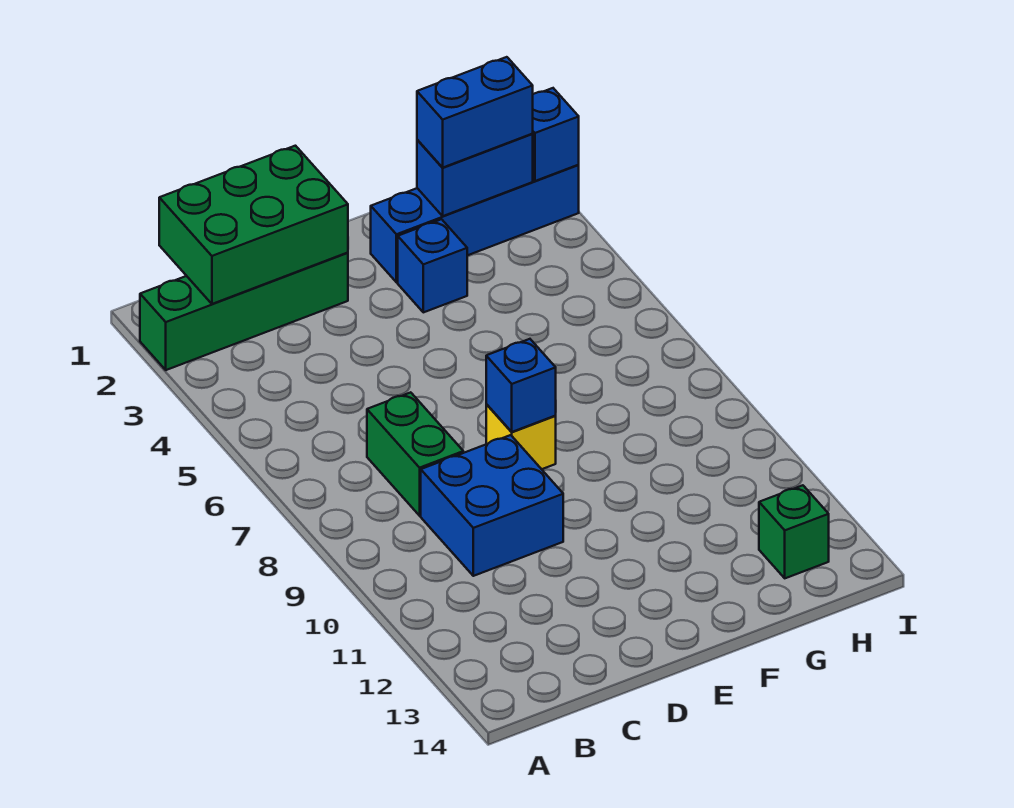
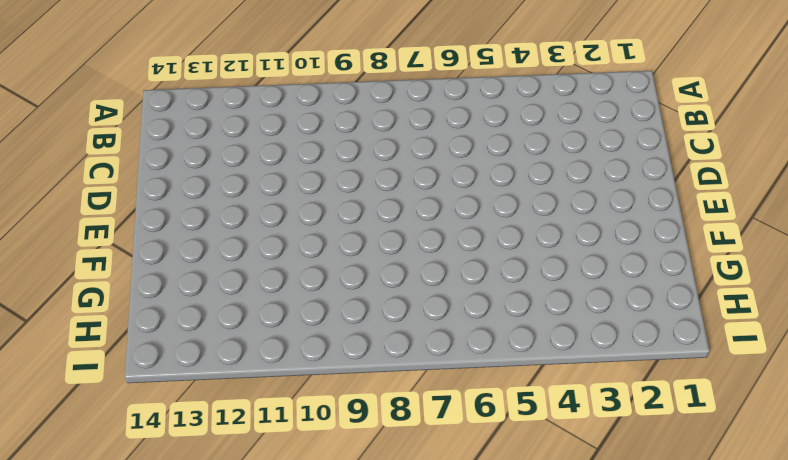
none -> green brick A2:D2 level 1
none -> green brick C7:C8 level 1
none -> blue brick C9:D10 level 1

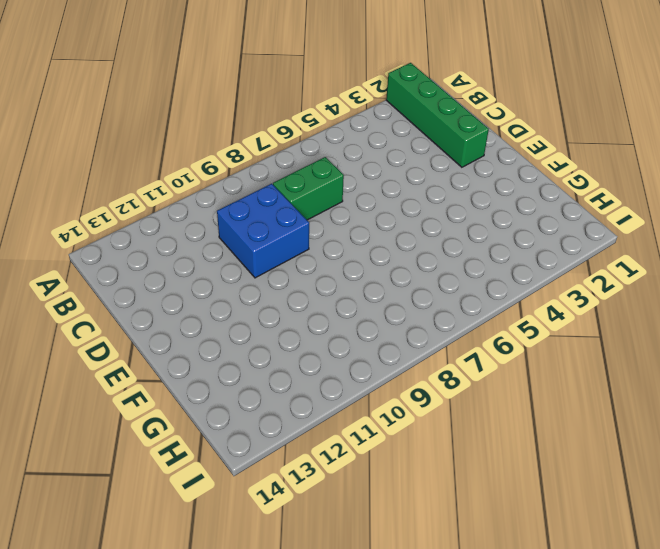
none -> yellow brick E8 level 1
none -> blue brick F2:I2 level 1
none -> blue brick F3 level 1

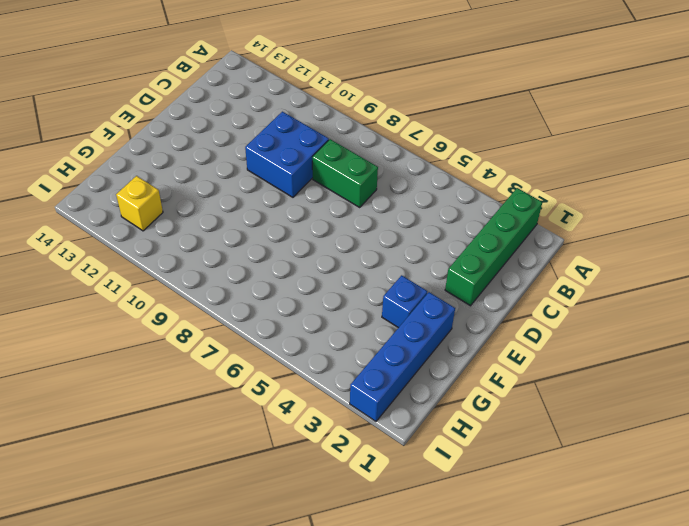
yellow brick H12 level 1 -> yellow brick E8 level 1
none -> green brick H13 level 1
none -> green brick B1:D2 level 2
none -> blue brick E8 level 2

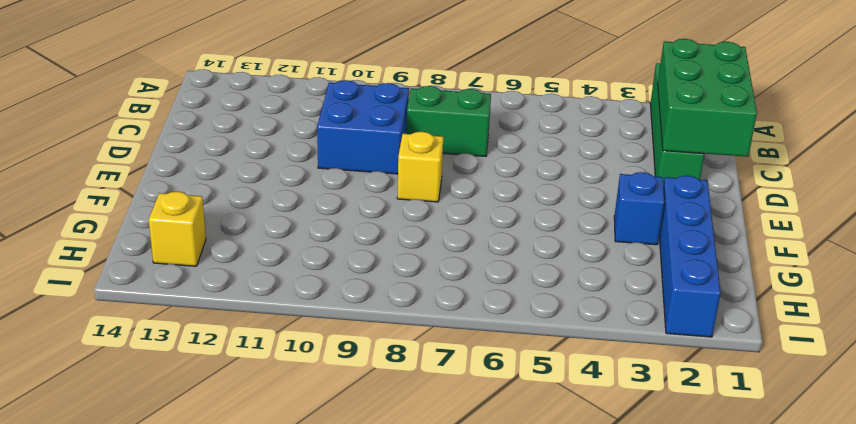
yellow brick H13 level 1 -> green brick H13 level 1
none -> blue brick E8 level 2
none -> blue brick G2:H2 level 2
none -> blue brick I2 level 2

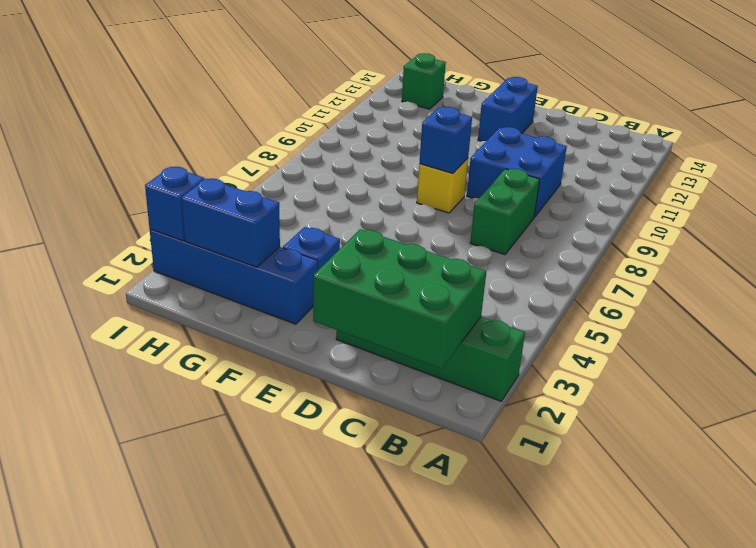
blue brick E12:E13 level 1 -> blue brick G2:H2 level 3

